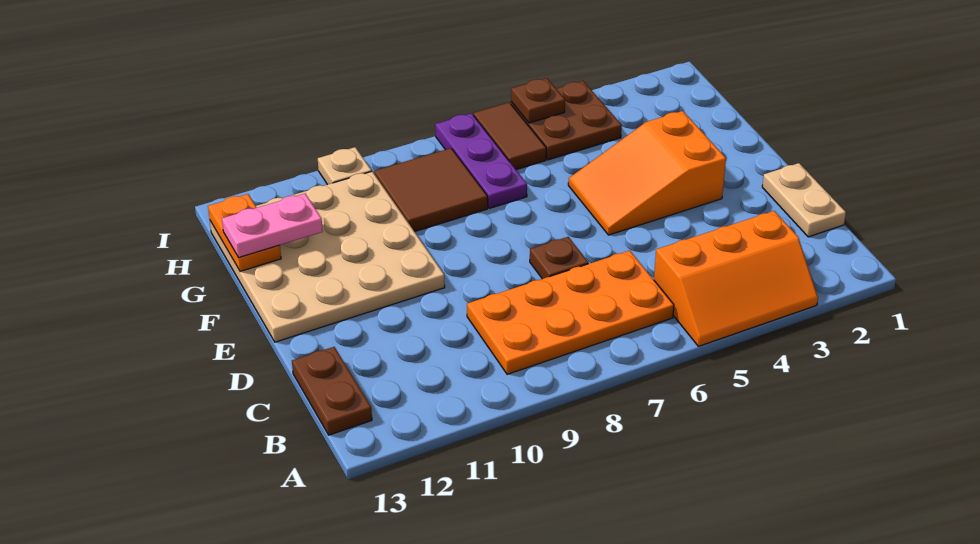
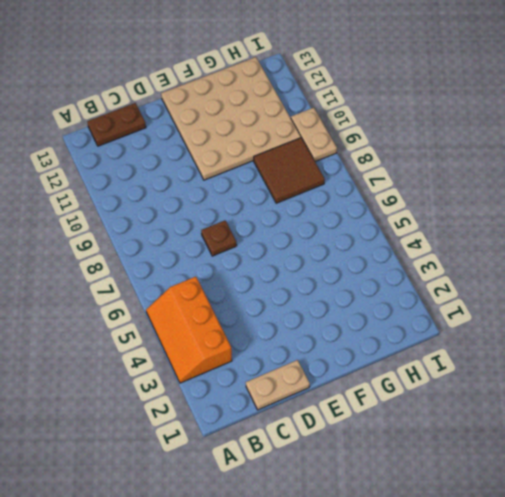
tan plate I9:I10 level 1 -> tan plate I10 level 1
none -> orange plate B6:C9 level 1
none -> orange slope E3:F5 level 1 top 3
none -> purple plate G7:I7 level 1

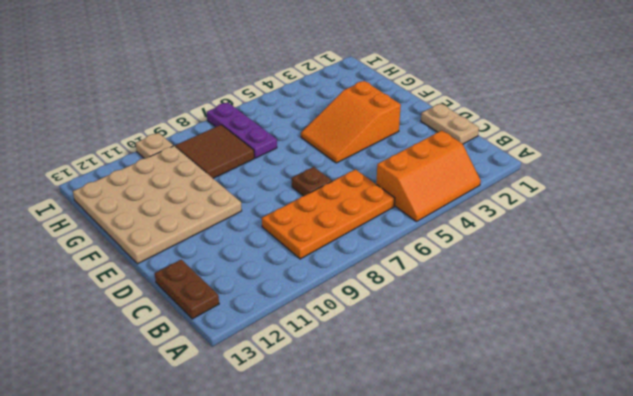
none -> brown plate H4:I5 level 1
none -> brown tile H6:I6 level 1
none -> orange plate G13:H13 level 2

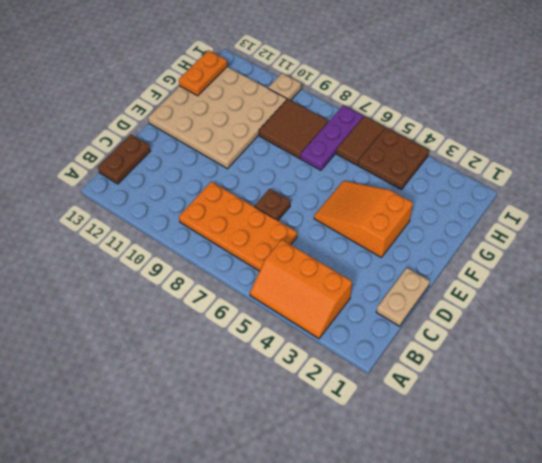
none -> brown plate I5 level 2
none -> pink plate G12:G13 level 3

